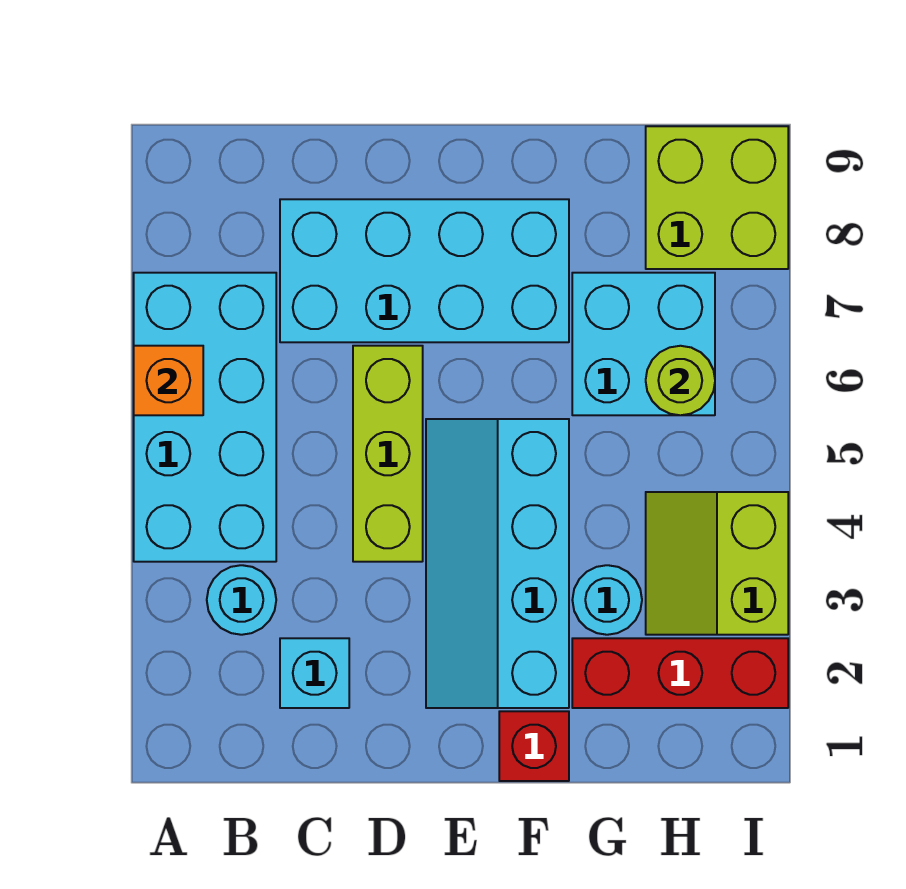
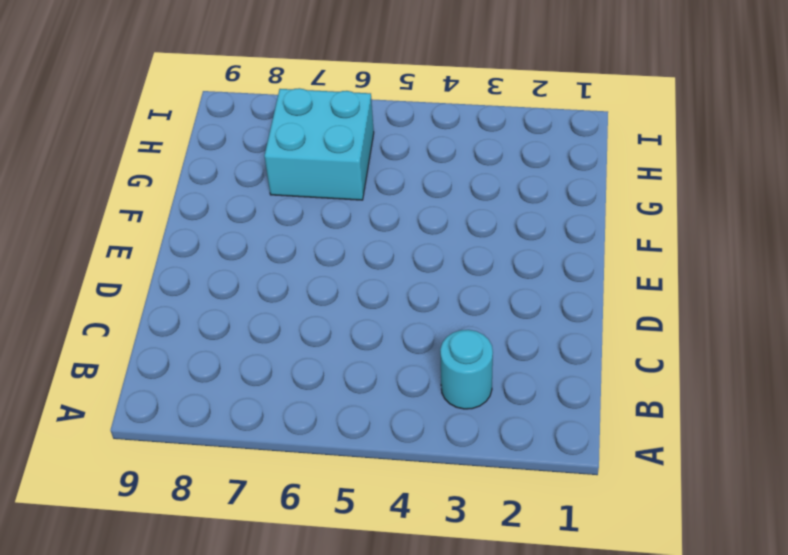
none -> cyan brick A4:B7 level 1
none -> cyan brick C2 level 1
none -> cyan brick C7:F8 level 1

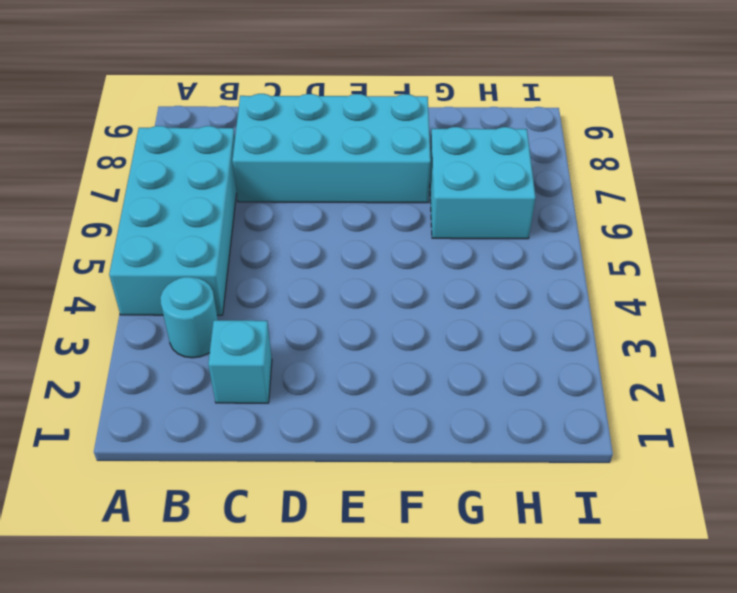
none -> lime brick D4:D6 level 1
none -> cyan slope E2:F5 level 1 top F
none -> red brick F1 level 1

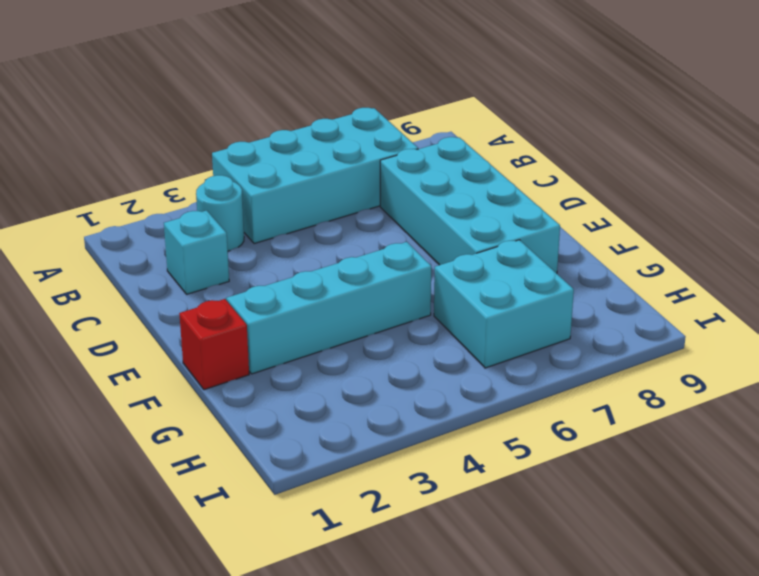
none -> lime brick D4:D6 level 1
none -> red brick G2:I2 level 1
none -> cyan round brick G3 level 1

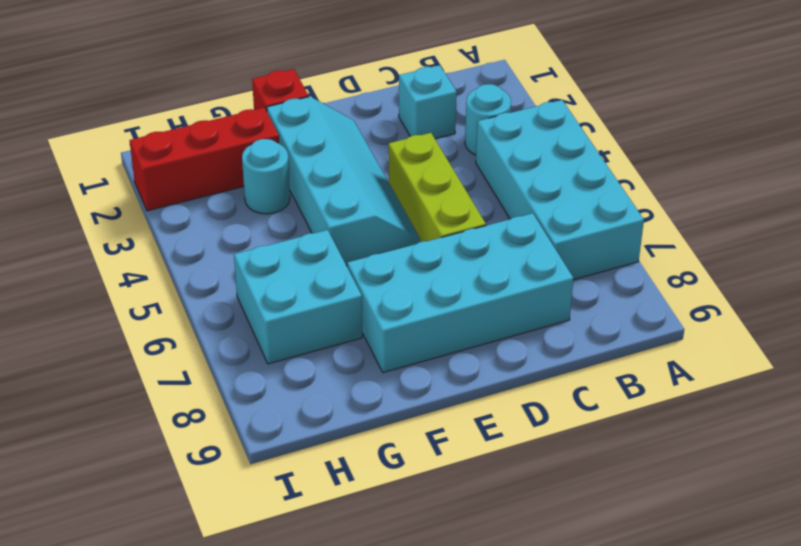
none -> lime slope H3:I4 level 1 top I
none -> lime brick H8:I9 level 1
none -> orange brick A6 level 2

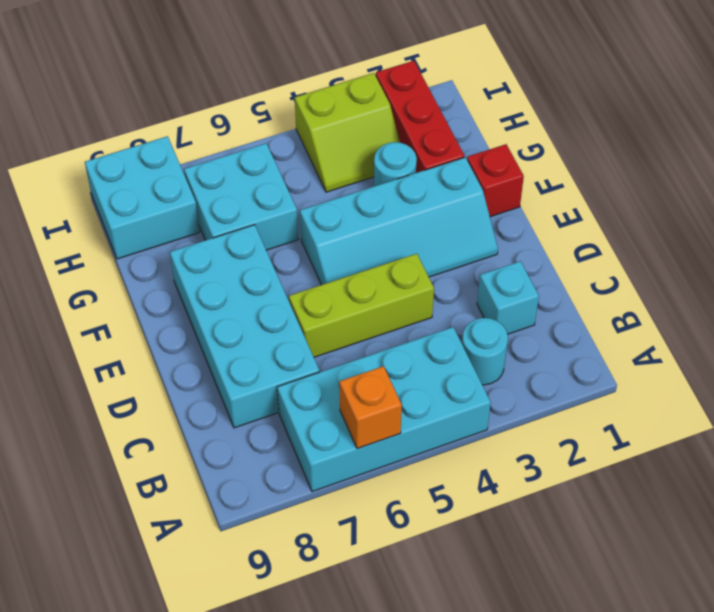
cyan brick H8:I9 level 1 -> lime brick H8:I9 level 1
none -> lime round brick H6 level 2

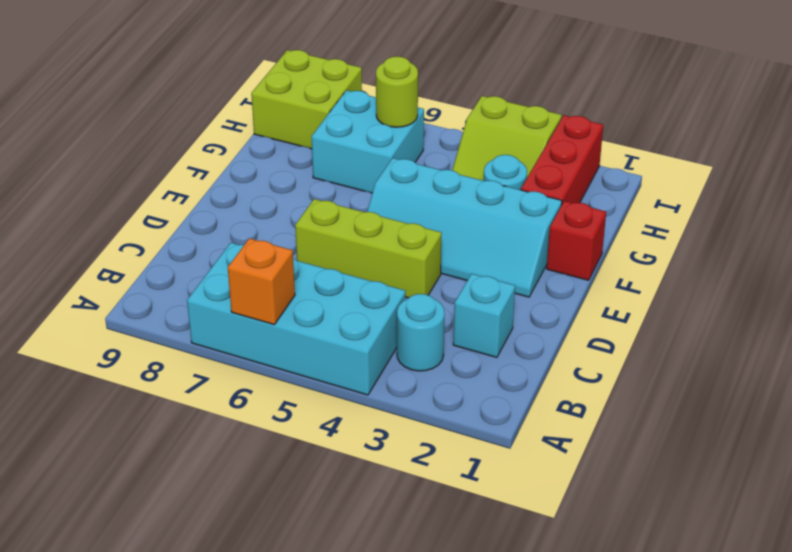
none -> cyan brick C7:F8 level 1

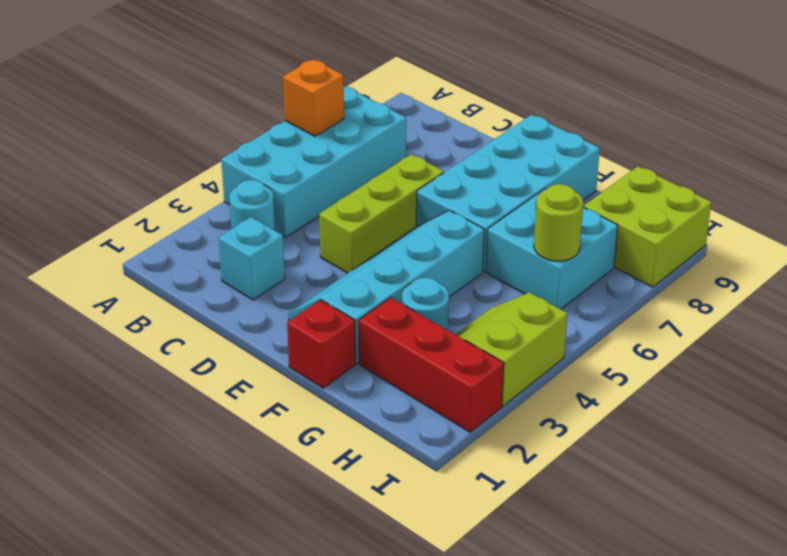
cyan brick E6:F9 level 1 -> cyan brick C7:F8 level 1

